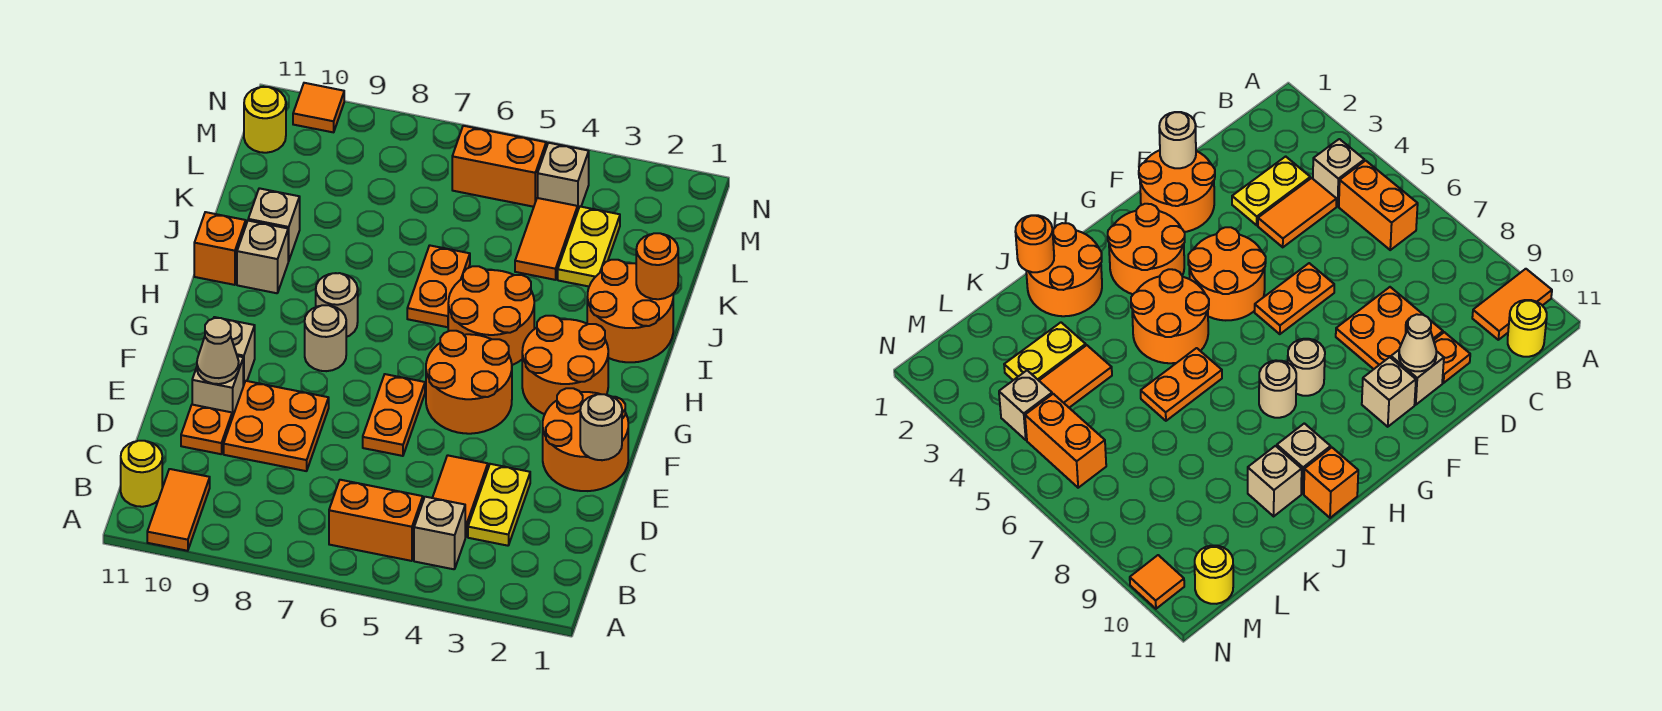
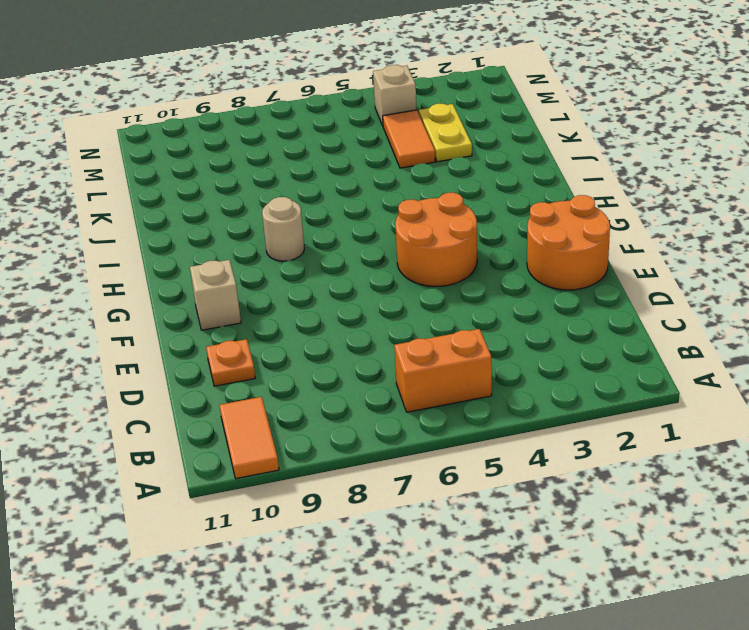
none -> tan brick B4 level 1
none -> yellow round brick B11 level 1
none -> yellow plate C3:D3 level 1
none -> orange tile C4:D4 level 1

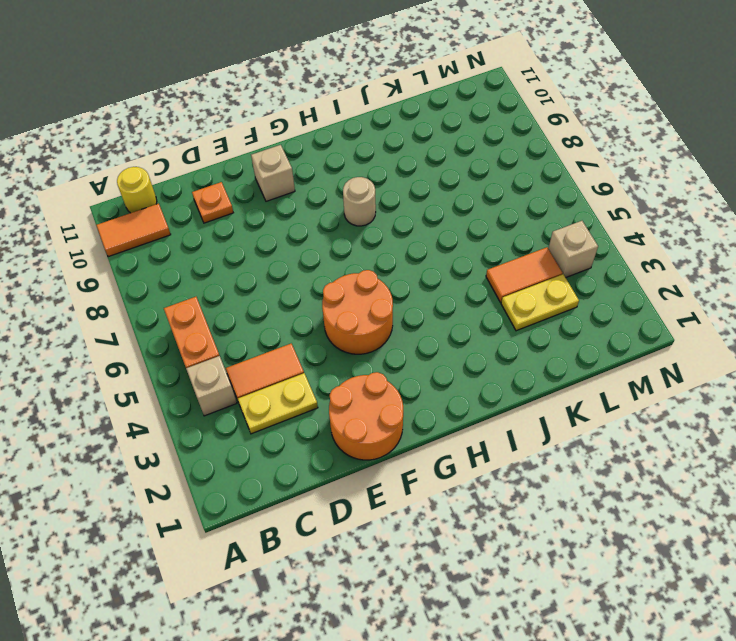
none -> orange plate D8:E9 level 1
none -> orange plate E6:F6 level 1
none -> tan brick E10 level 1
none -> orange round brick G2:H3 level 1

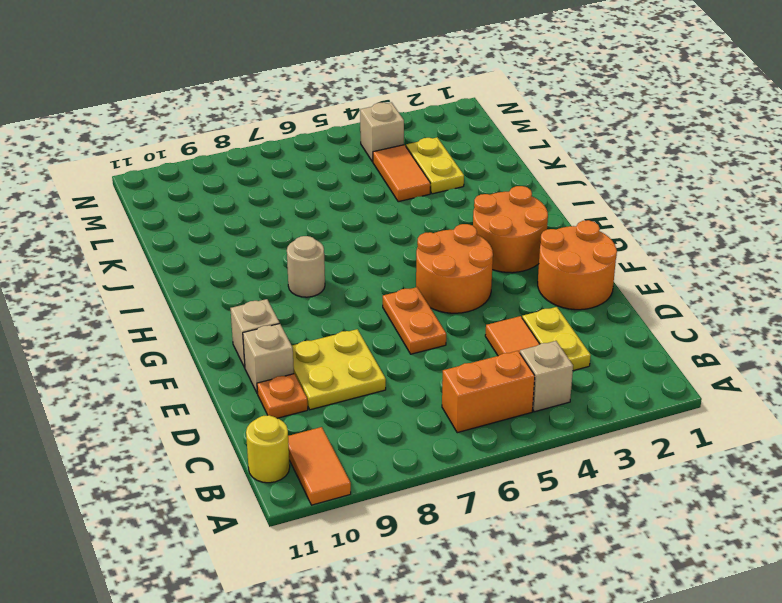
yellow plate D8:E9 level 1 -> orange plate D8:E9 level 1
none -> tan round brick G8 level 1
none -> orange round brick H4:I5 level 1
none -> orange round brick I1:J2 level 1
none -> orange plate I6:J6 level 1

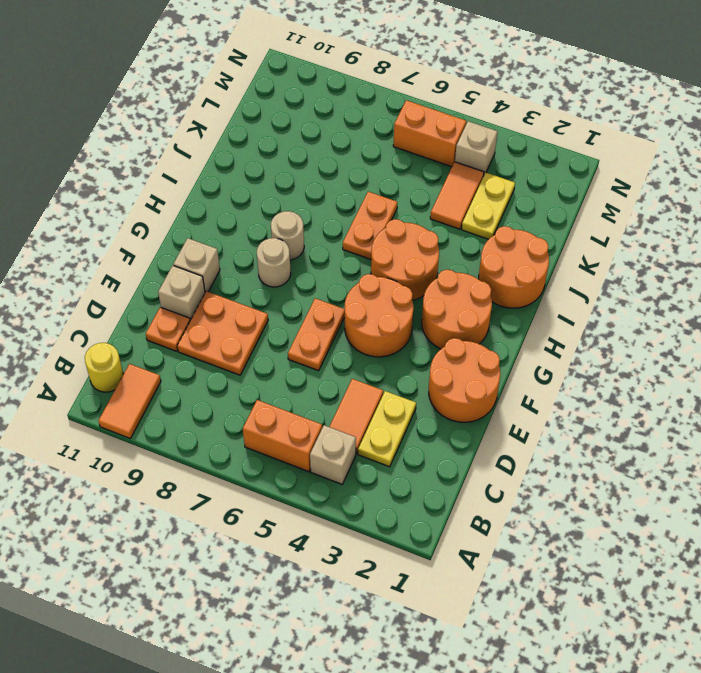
none -> tan brick I10 level 1
none -> orange brick I11 level 1
none -> tan brick J10 level 1
none -> yellow round brick M11 level 1

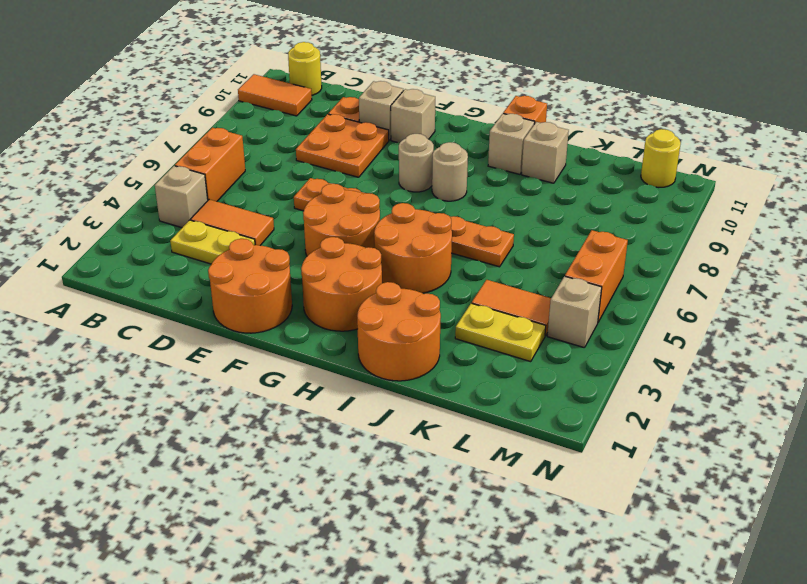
none -> orange tile N10 level 1
none -> tan round brick E1 level 2
none -> tan cone E10 level 2
none -> orange round brick J1 level 2

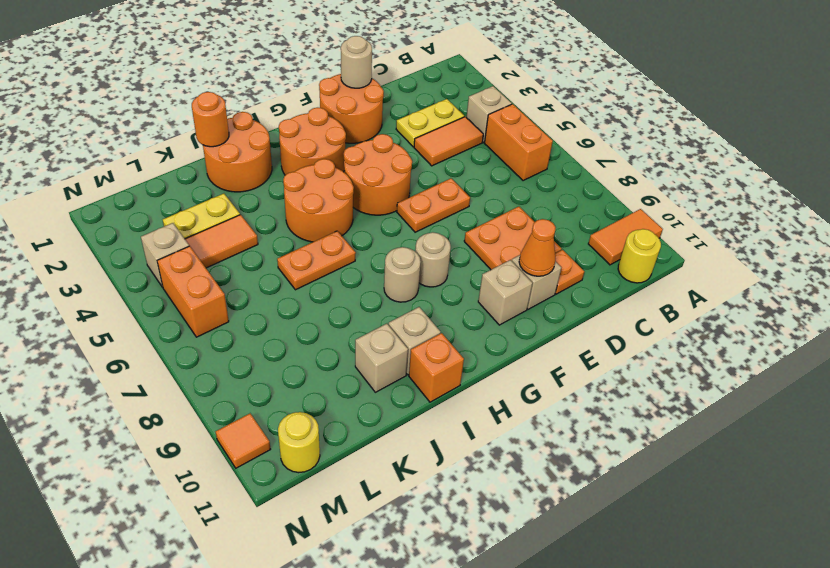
orange cone E10 level 2 -> tan cone E10 level 2

